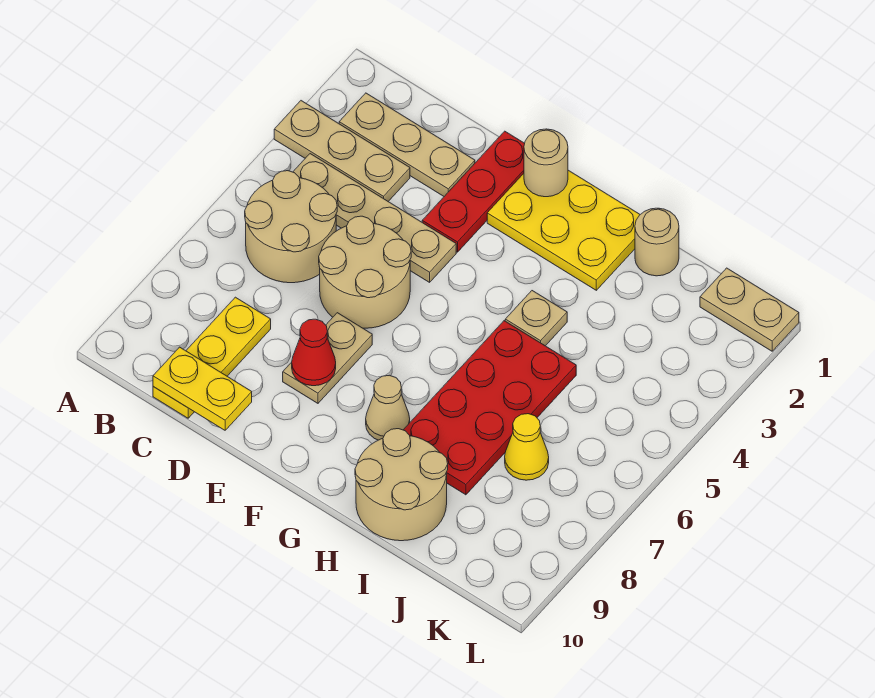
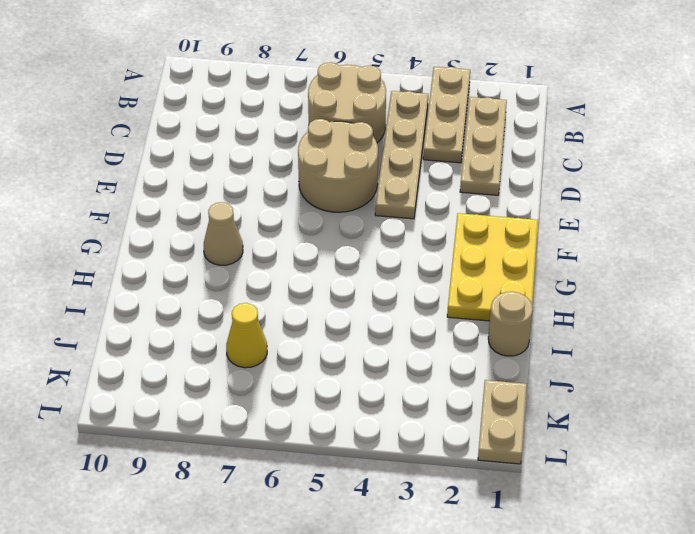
none -> yellow plate C8:C10 level 1
none -> red plate E1:E3 level 1
none -> tan plate E7:E8 level 1

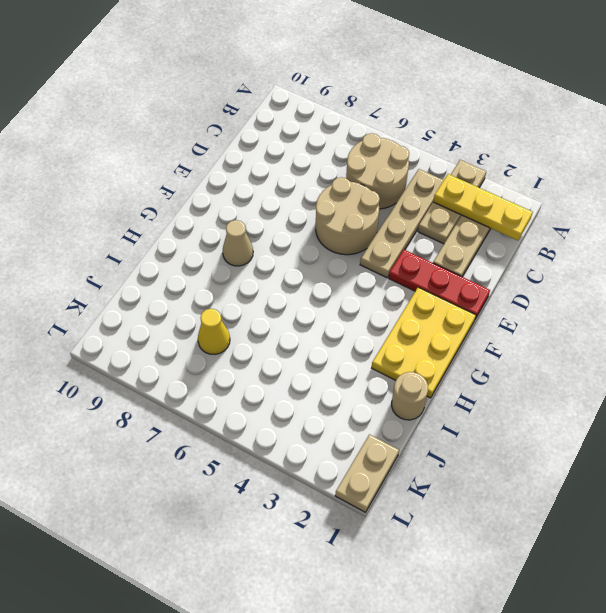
yellow plate B1:B3 level 2 -> yellow plate C8:C10 level 1
none -> tan plate E7:E8 level 1
none -> tan plate H4 level 1
none -> red plate H5:I8 level 1

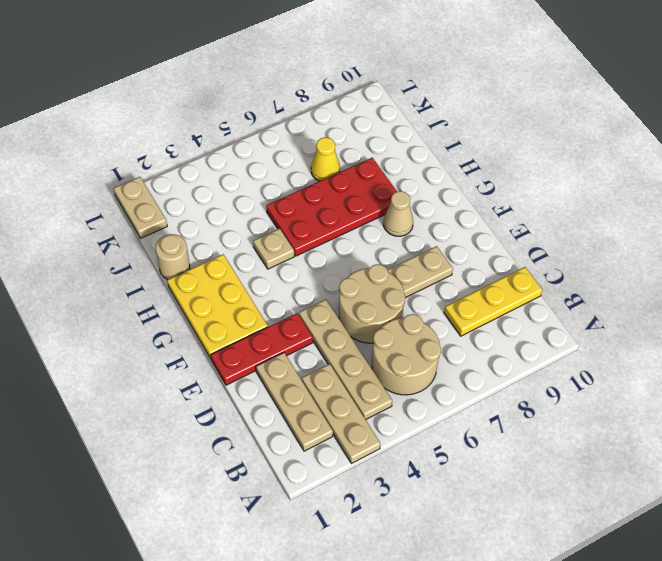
none -> tan round brick H9:I10 level 1
none -> yellow plate C10:D10 level 2
none -> red cone E8 level 2

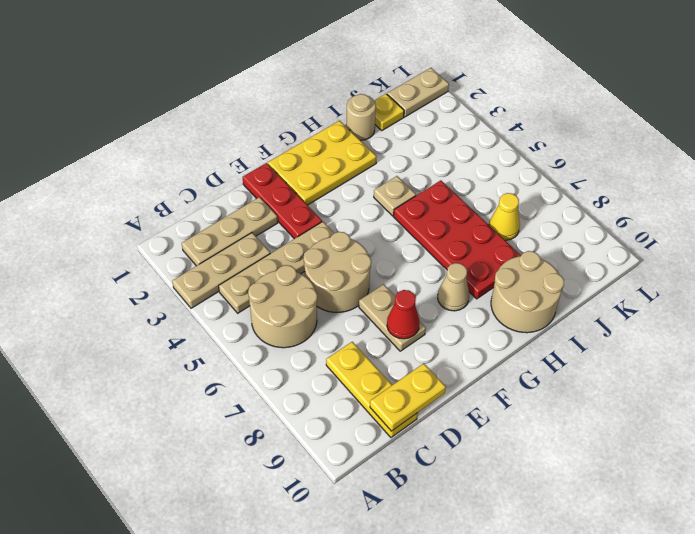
yellow plate J1 level 1 -> none
none -> tan round brick F1 level 2

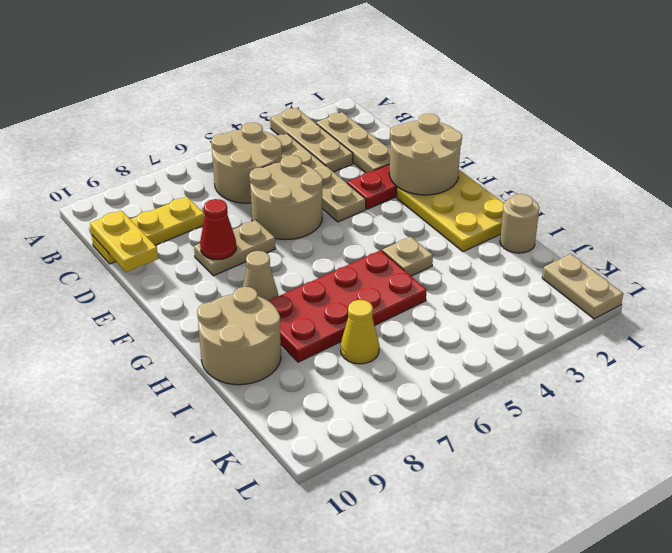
tan round brick E1:F2 level 2 -> tan round brick F1 level 2

